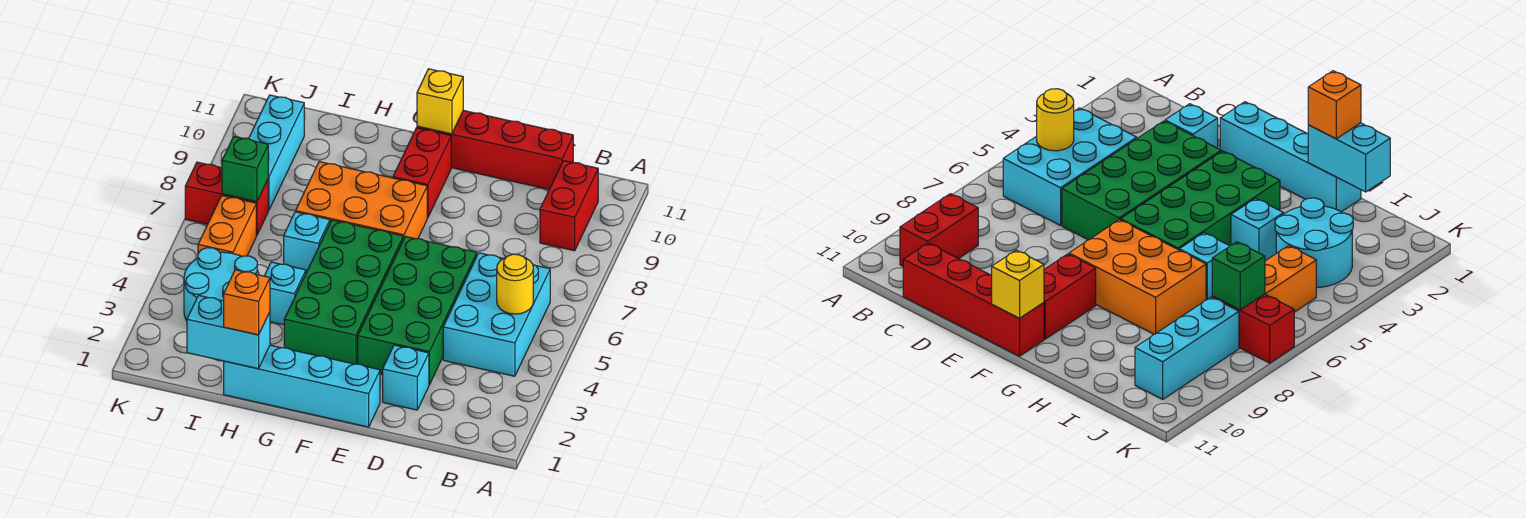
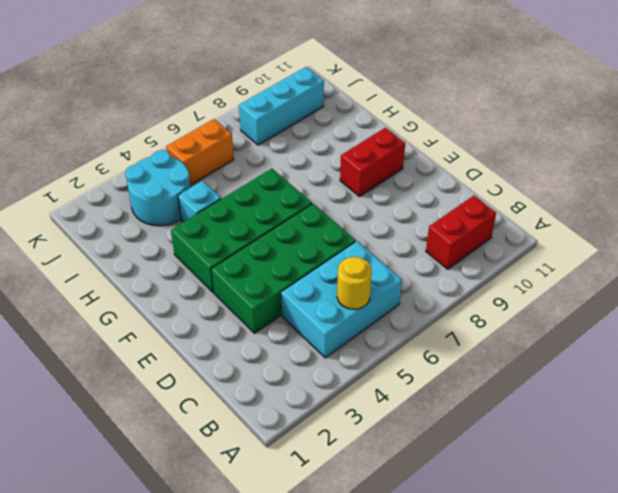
none -> red brick C11:F11 level 1
none -> cyan brick D2 level 1
none -> cyan brick E1:H1 level 1

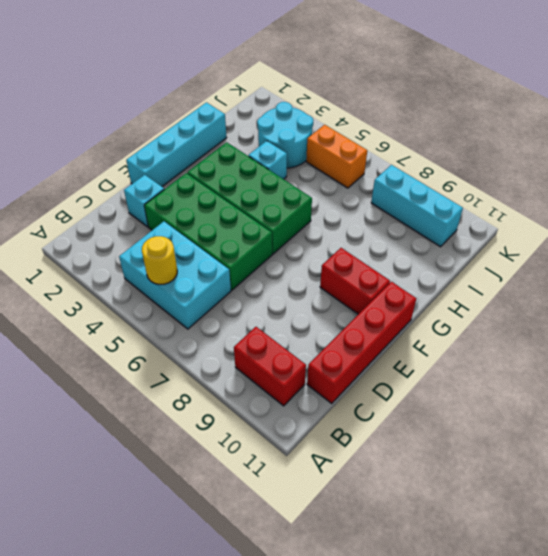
none -> orange brick F7:H8 level 1
none -> cyan brick H6 level 1
none -> red brick J7:K7 level 1

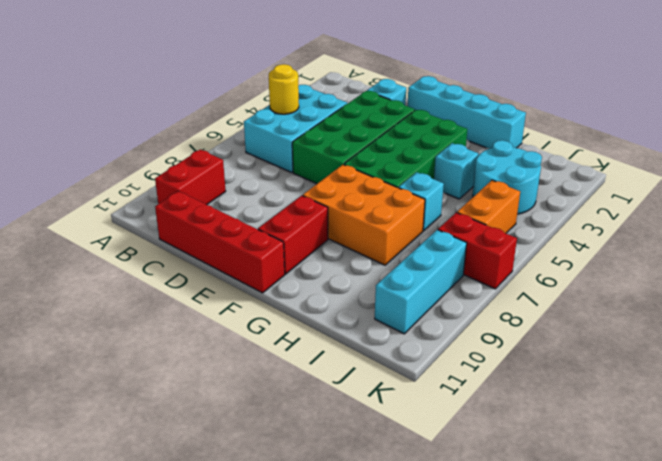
none -> yellow brick F11 level 2
none -> cyan brick H1:I1 level 2
none -> green brick J7 level 2

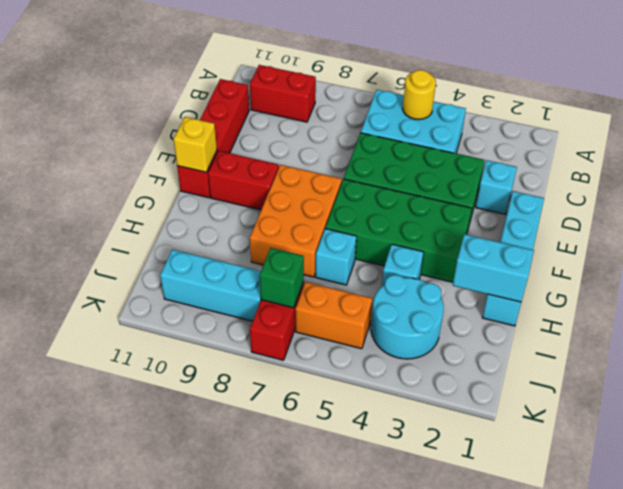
cyan brick H1:H2 level 2 -> cyan brick H1:I1 level 2
none -> orange brick H1 level 3

